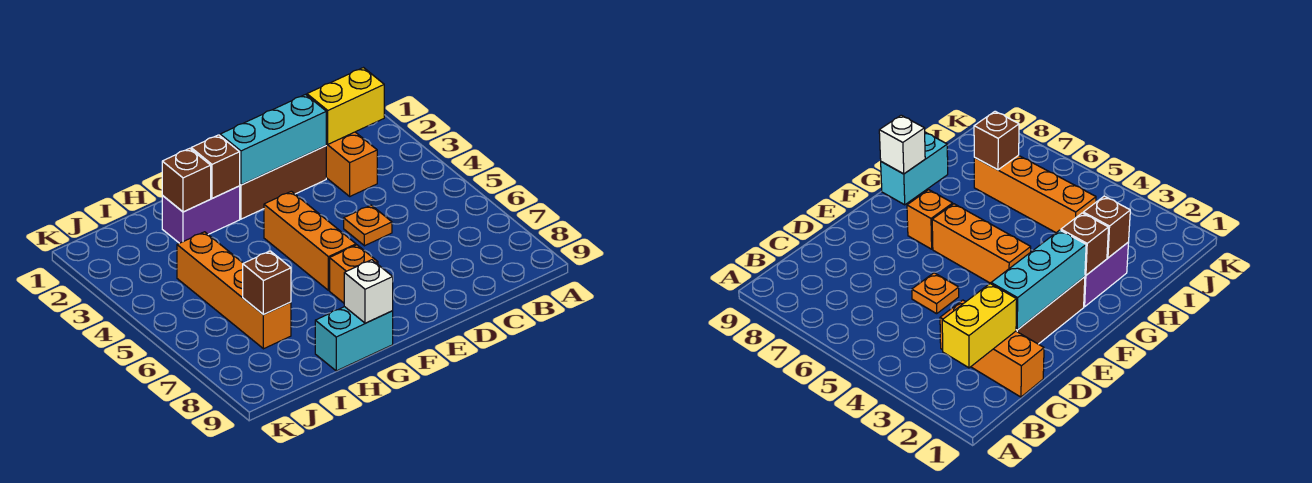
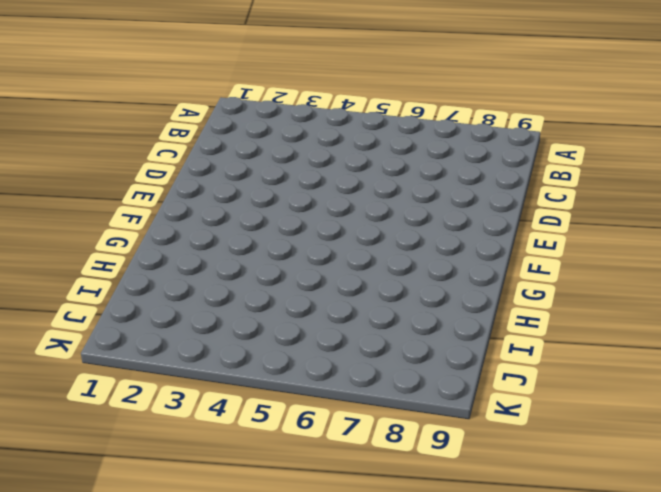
none -> orange brick C1:C3 level 1
none -> brown brick D2:F2 level 1
none -> orange plate D5 level 1

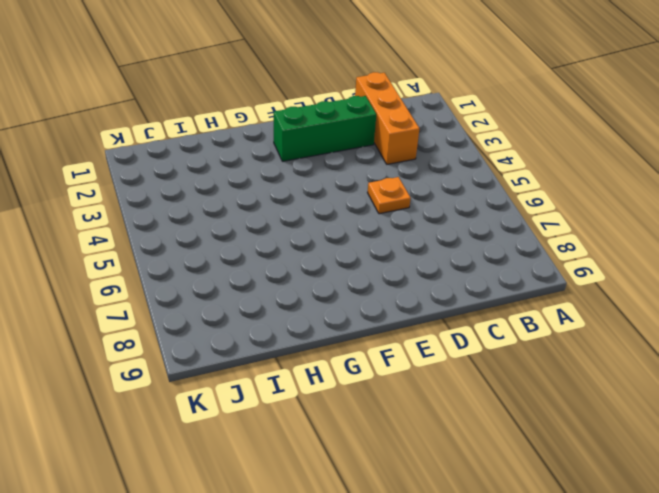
green brick D2:F2 level 1 -> brown brick D2:F2 level 1
none -> orange brick F4:F6 level 1
none -> orange brick F7 level 1
none -> purple brick G2:H2 level 1

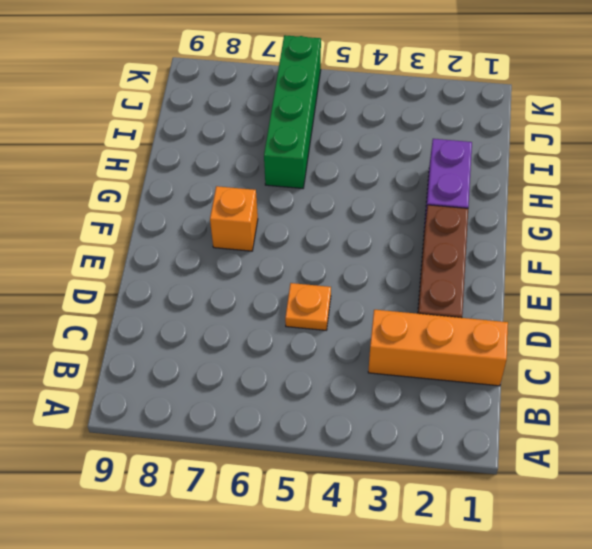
green brick H6:K6 level 1 -> orange brick I4:I7 level 1
none -> orange brick F4:F6 level 1
none -> cyan brick G9:H9 level 1
none -> yellow brick B2:C2 level 2

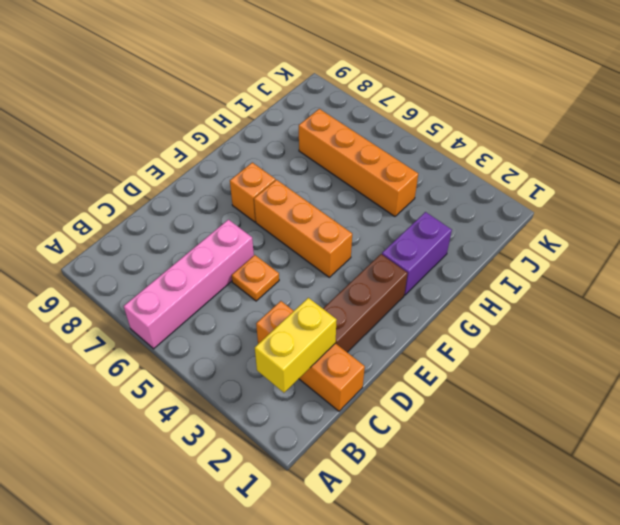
pink brick A6:D6 level 1 -> none
none -> cyan brick G9:H9 level 1
none -> cyan brick D2:F2 level 2
none -> brown brick G2 level 2

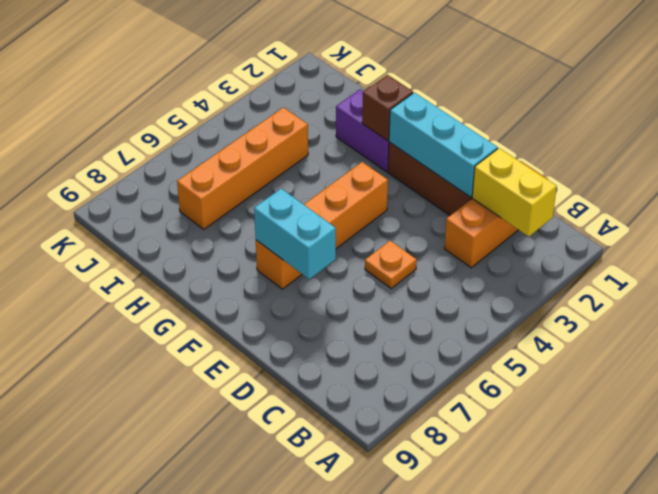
cyan brick E7:F7 level 2 -> cyan brick G9:H9 level 1
none -> white brick G9 level 2
none -> brown brick H2 level 2
none -> brown brick I7 level 2

